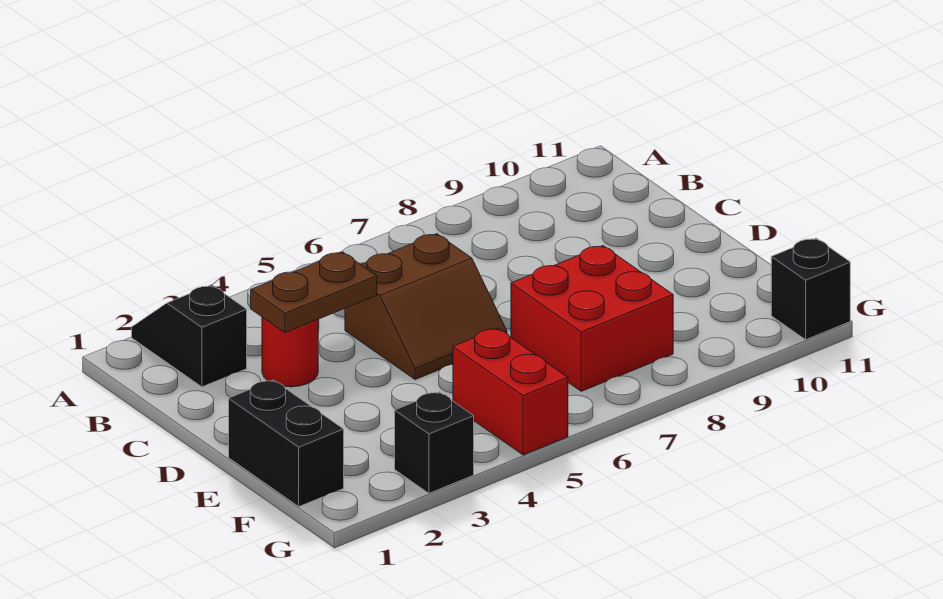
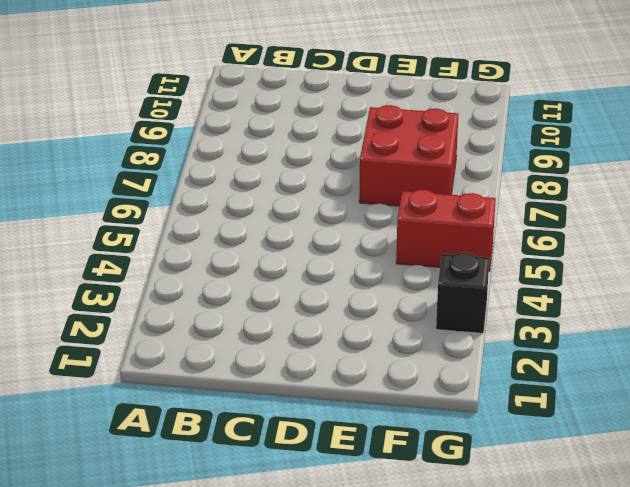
none -> black slope A2:B2 level 1 top B
none -> red round brick C3 level 1

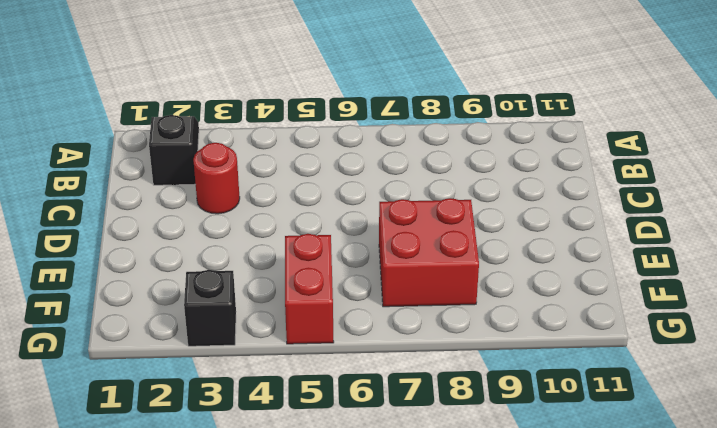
none -> brown slope C5:D6 level 1 top C
none -> black brick E1:F1 level 1

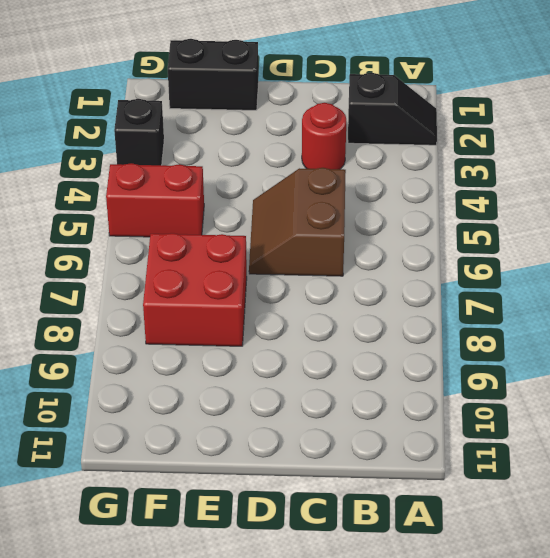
none -> black brick G11 level 1
none -> brown plate C3:C4 level 2

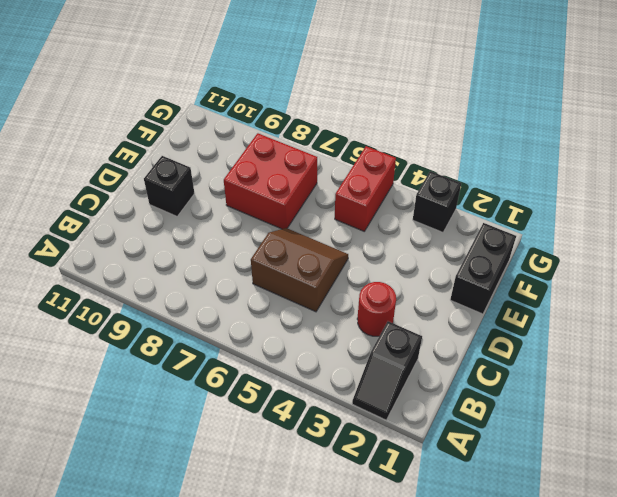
black brick D10 level 1 -> black brick G11 level 1
none -> brown plate C3:C4 level 2

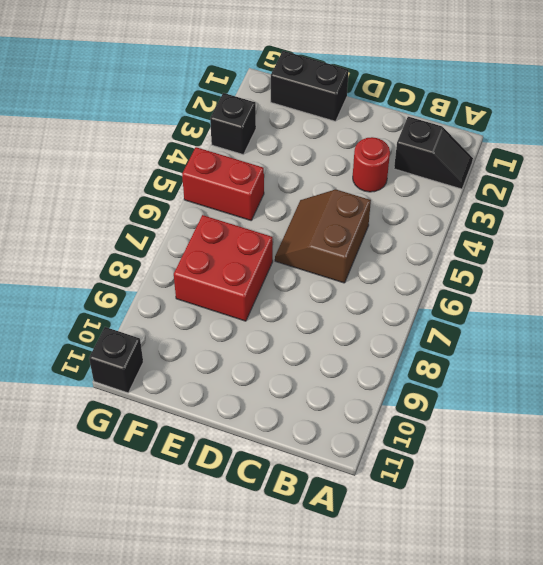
none -> brown plate C3:C4 level 2

